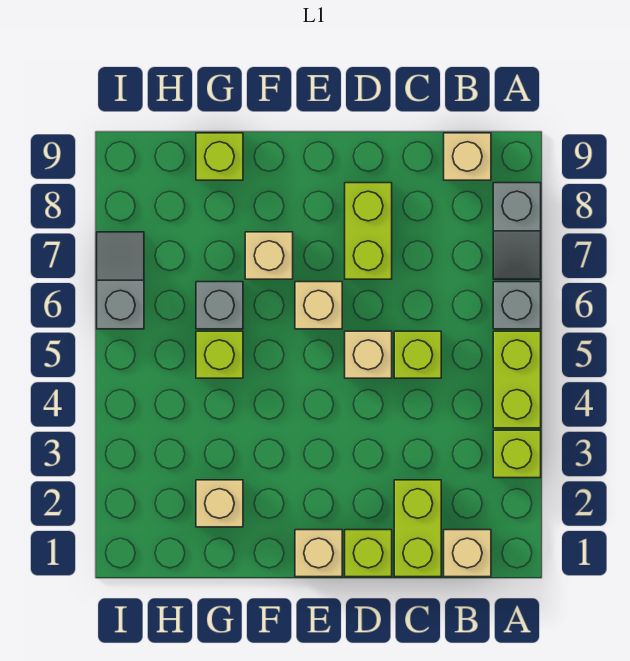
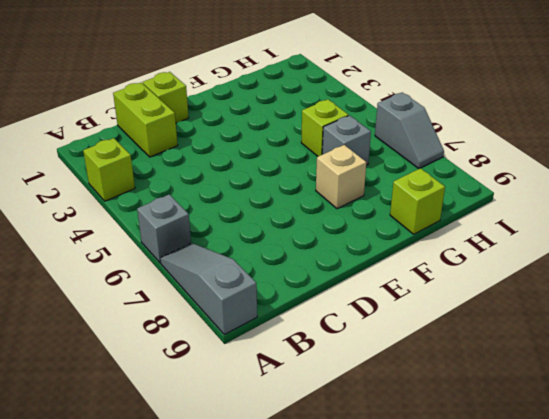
grey slope A7:A9 level 1 top 9 -> grey slope A7:A8 level 1 top 8
none -> lime brick A4:A5 level 1
none -> tan brick B1 level 1
none -> tan brick B9 level 1

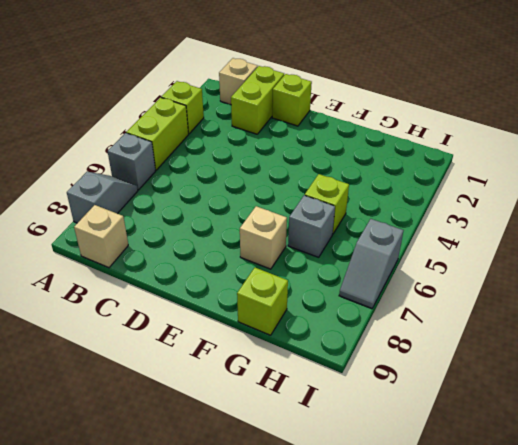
none -> lime brick C5 level 1
none -> tan brick D5 level 1
none -> lime brick D7:D8 level 1

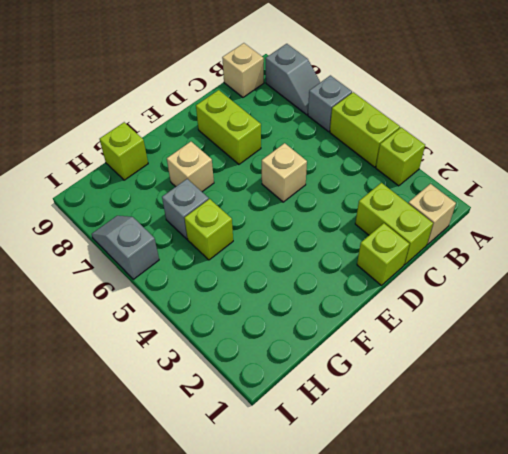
none -> lime brick C5 level 1
none -> tan brick E1 level 1
none -> tan brick E6 level 1

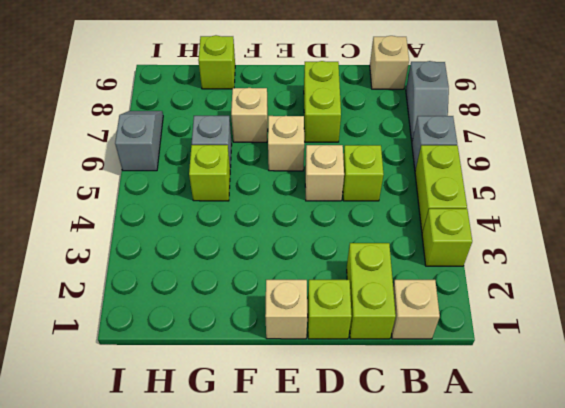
none -> tan brick G2 level 1

